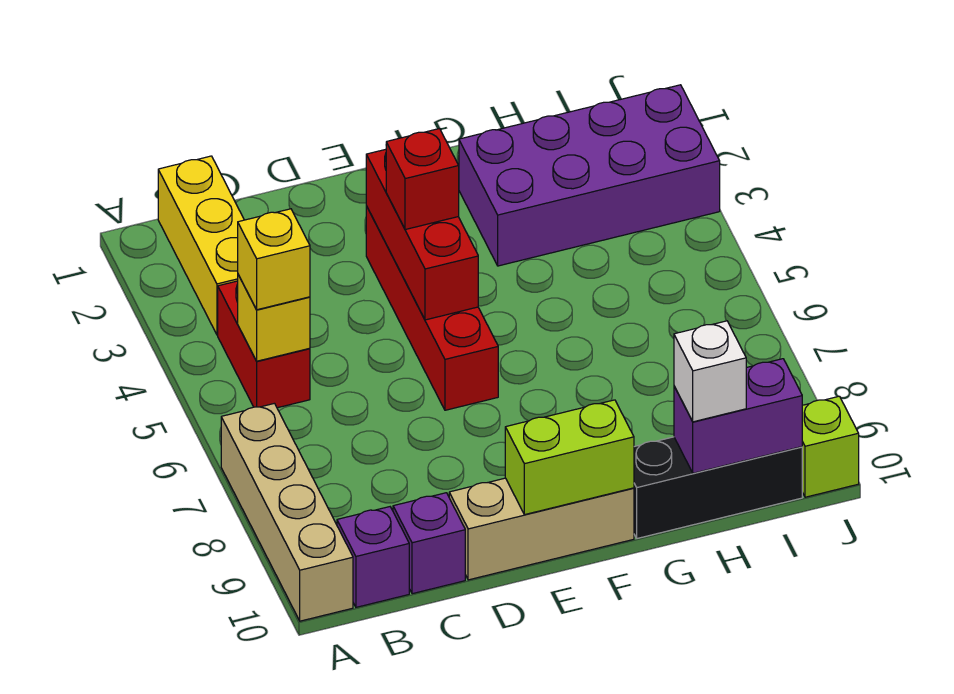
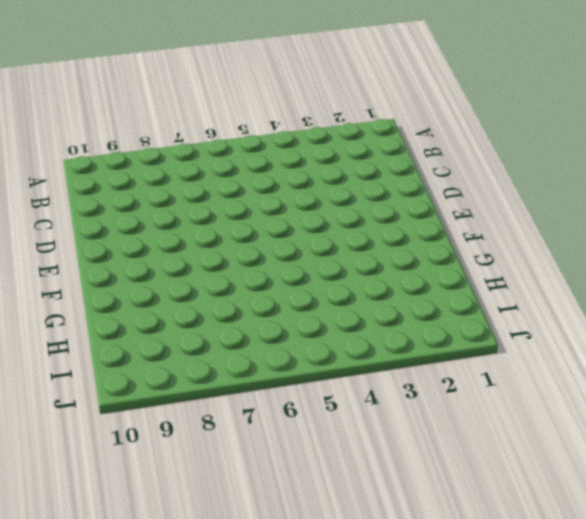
none -> tan brick A7:A10 level 1
none -> yellow brick B1:B3 level 1
none -> red brick B4:B5 level 1

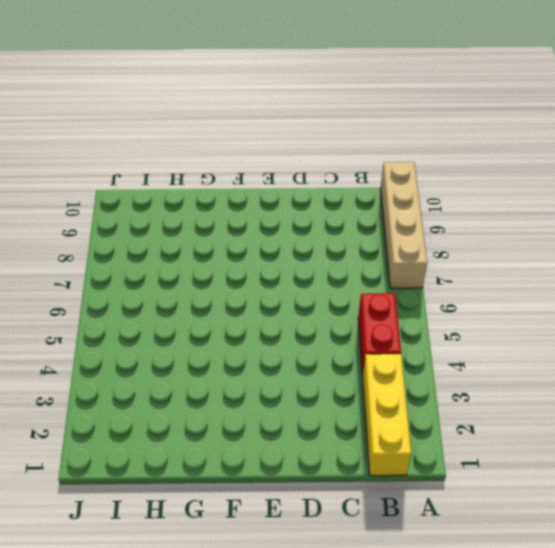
none -> purple brick B10 level 1
none -> purple brick C10 level 1
none -> tan brick D10:F10 level 1

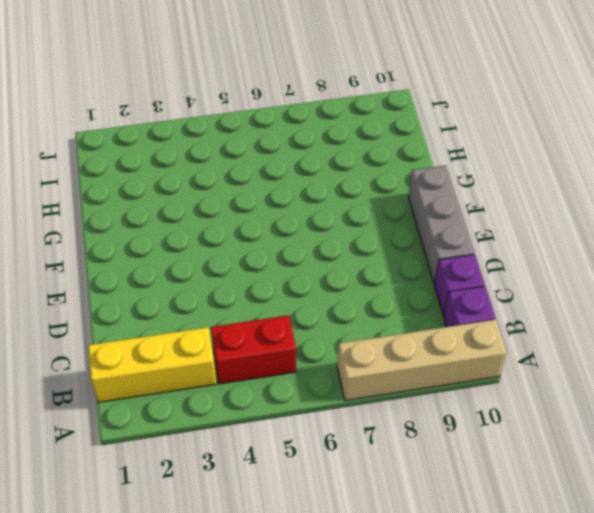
grey brick D10:F10 level 1 -> tan brick D10:F10 level 1
none -> red brick E3:E6 level 1
none -> purple brick G2:J3 level 1
none -> black brick G10:I10 level 1

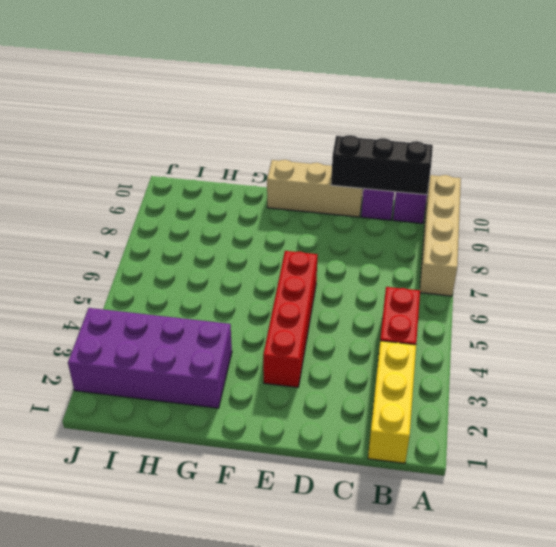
black brick B10:D10 level 2 -> black brick G10:I10 level 1
none -> lime brick J10 level 1
none -> yellow brick B5 level 2
none -> red brick E3:E5 level 2

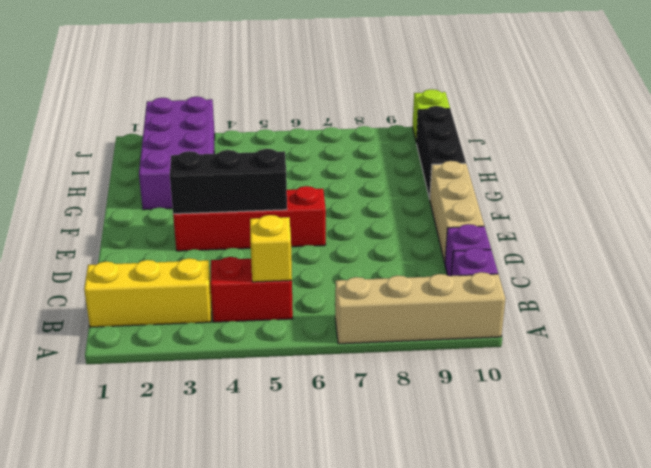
black brick E3:E5 level 2 -> red brick E3:E5 level 2
none -> lime brick E10:F10 level 2
none -> purple brick H10:I10 level 2
none -> yellow brick B5 level 3

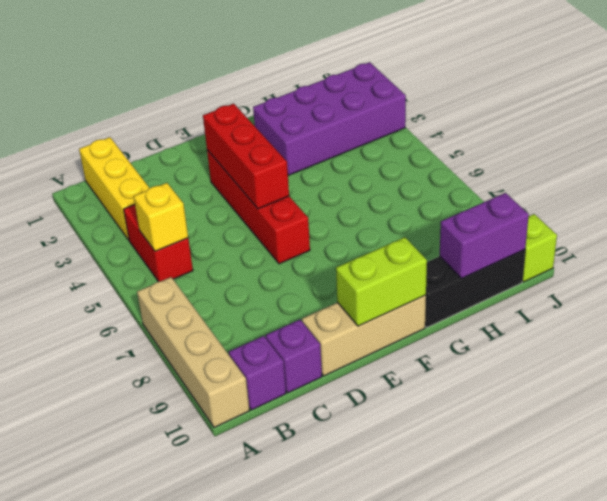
none -> yellow brick B5 level 3
none -> red brick E4 level 3
none -> white brick H10 level 3

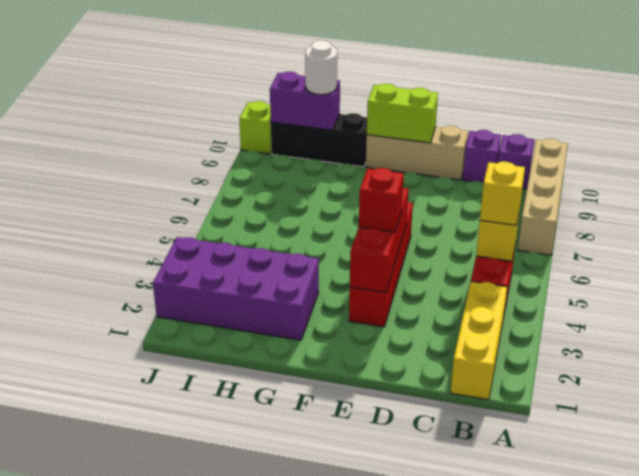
white round brick H10 level 3 -> white brick H10 level 3

